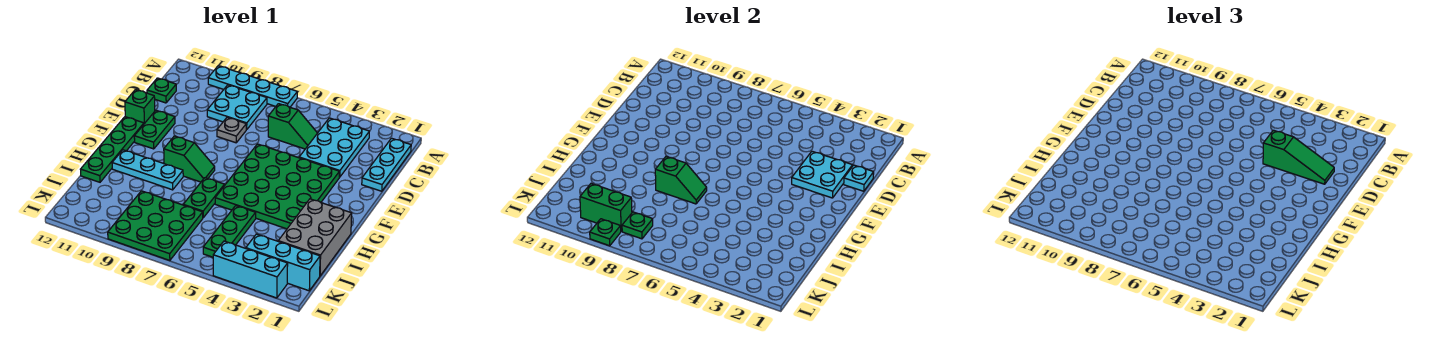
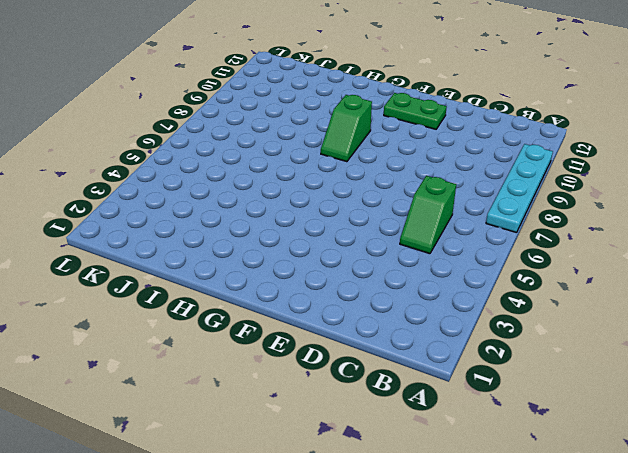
none -> cyan plate B1:D1 level 1
none -> cyan plate B3:D4 level 1
none -> cyan plate B8:C9 level 1

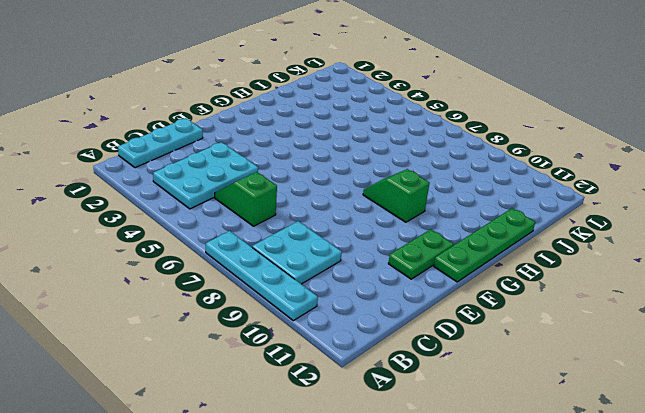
none -> green plate C12 level 1
none -> grey plate D8 level 1
none -> green plate E3:H6 level 1

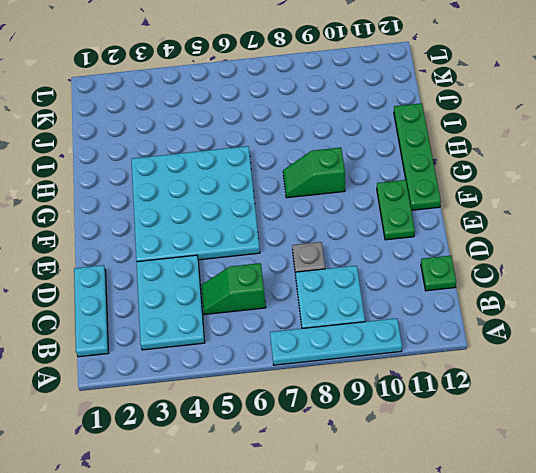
cyan plate E3:H6 level 1 -> green plate E3:H6 level 1
none -> green brick E12 level 1
none -> grey brick H1:J2 level 1
none -> green plate H7:I7 level 1

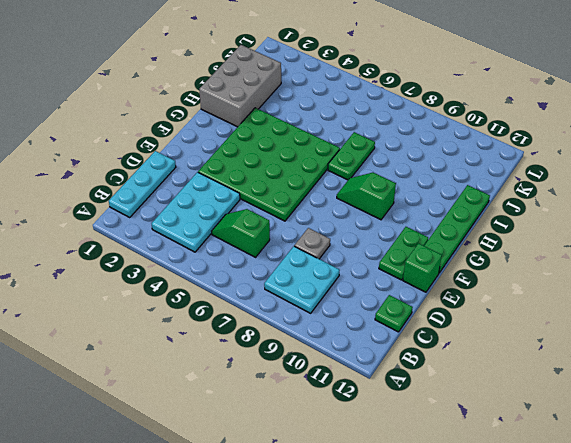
none -> cyan plate A7:A10 level 1
none -> cyan plate H9:H11 level 1
none -> green plate I5:K5 level 1

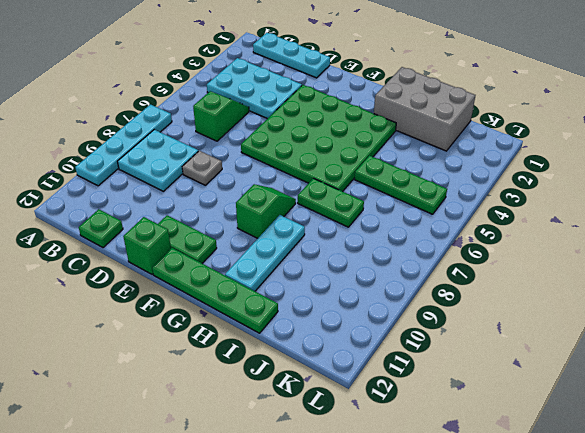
none -> green plate J7:L9 level 1
none -> cyan brick K1:K3 level 1
none -> cyan brick L2:L4 level 1

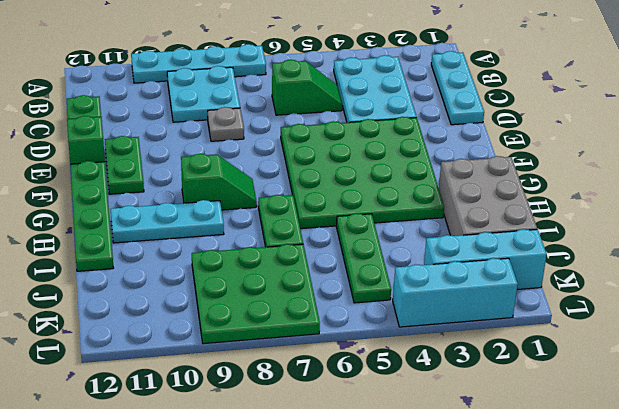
none -> cyan plate D1 level 2
none -> cyan plate D2:E3 level 2
none -> green slope H7:H8 level 2 top 8

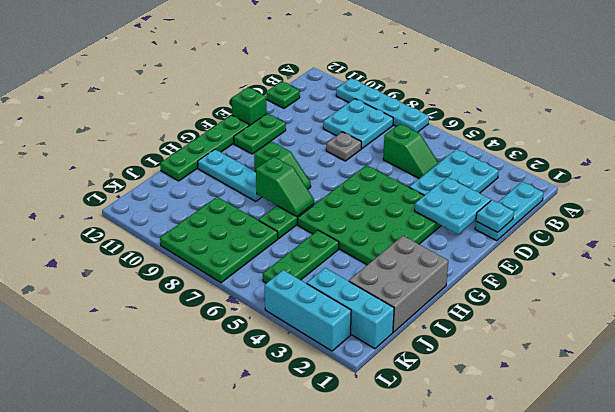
none -> green plate K8 level 2
none -> green brick K9:K10 level 2
none -> green plate L9 level 2

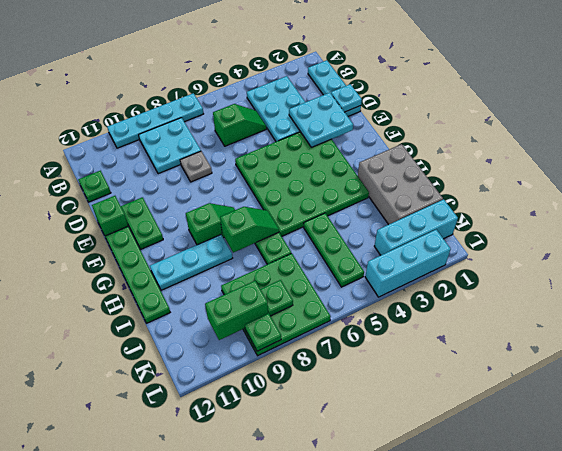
none -> green slope D2:D4 level 3 top 4

